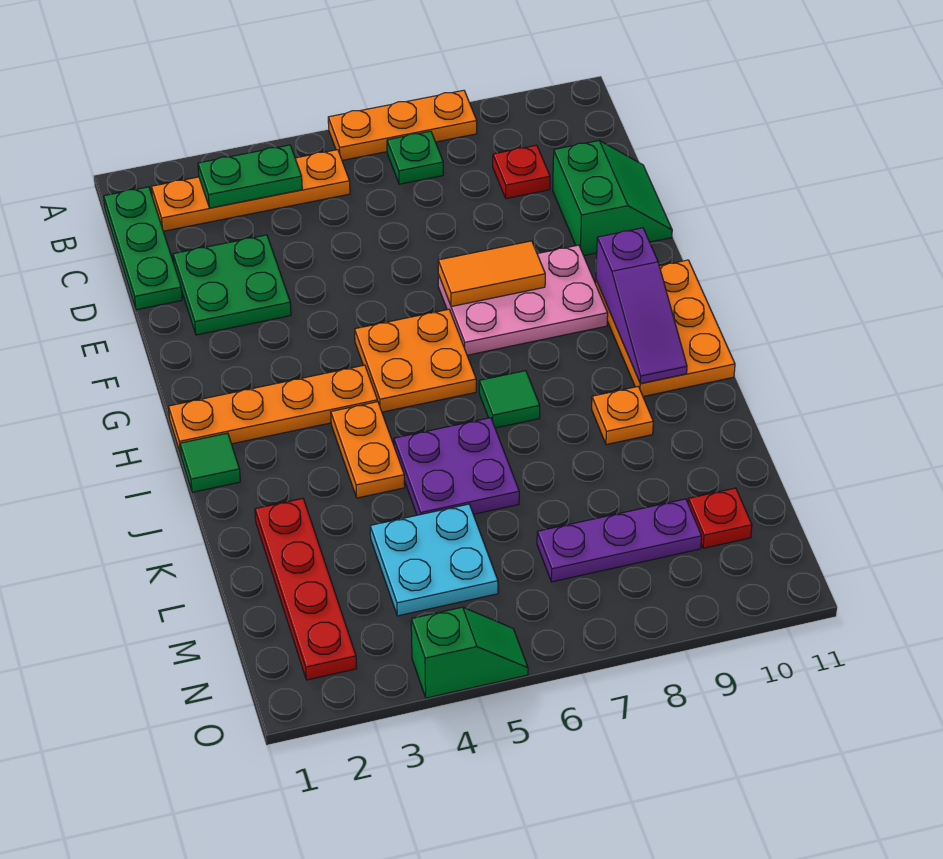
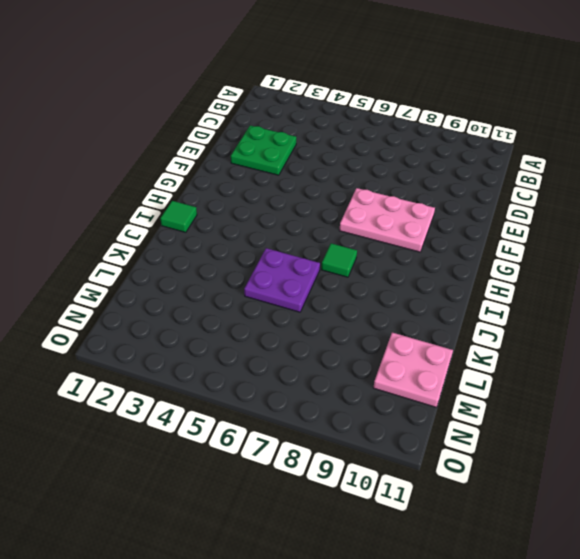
pink plate L10:M11 level 1 -> red plate M10 level 1
none -> orange plate A6:A8 level 1
none -> green plate B1:D1 level 1
none -> orange plate B2:B5 level 1

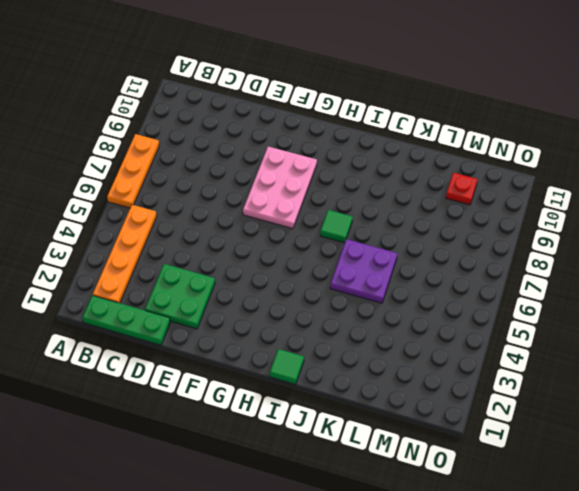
none -> green plate B7 level 1
none -> red plate C9 level 1
none -> green slope D10:E11 level 1 top 10

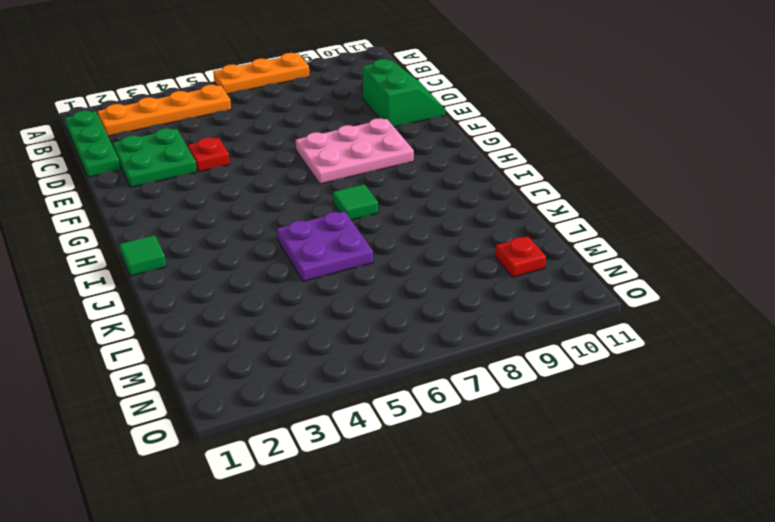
red plate E4 level 1 -> red plate C9 level 1
none -> green plate B7 level 1
none -> orange plate G5:H6 level 1
none -> orange plate G10:I11 level 1

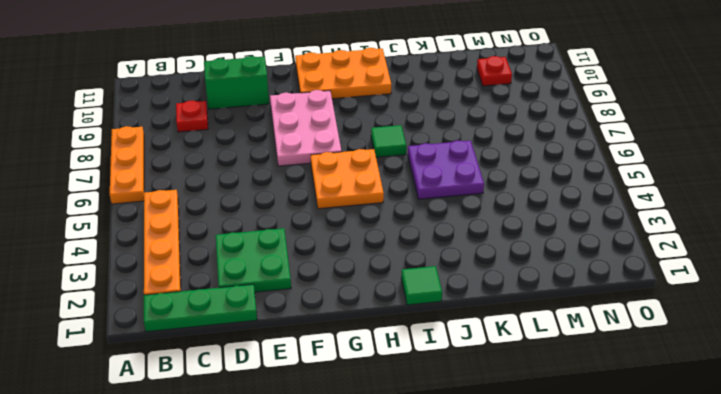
none -> green plate B7 level 1
none -> orange plate H1:H4 level 1
none -> orange plate I4:J4 level 1

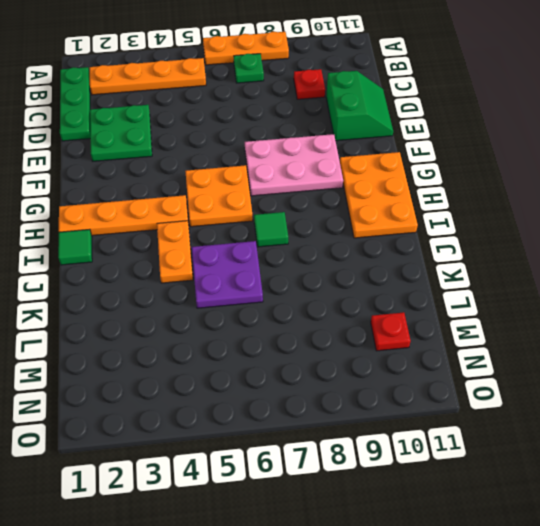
none -> orange plate J9 level 1
none -> red plate K2:N2 level 1
none -> cyan plate L4:M5 level 1

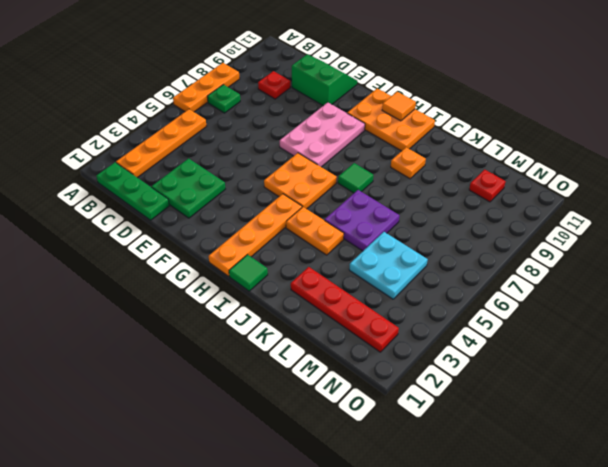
orange tile H11 level 2 -> none
none -> purple plate M7:M9 level 1
none -> green slope O4:O5 level 1 top 4
none -> green plate B3:B4 level 2

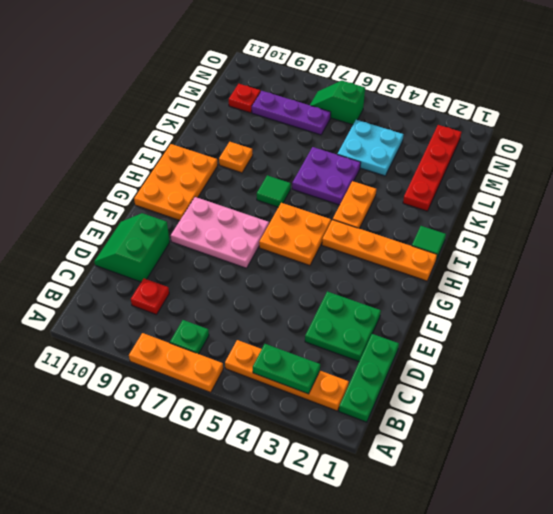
green slope N6:N7 level 1 top 6 -> green slope O4:O5 level 1 top 4
none -> orange tile F7:F8 level 2
none -> purple slope G10:I10 level 2 top G

